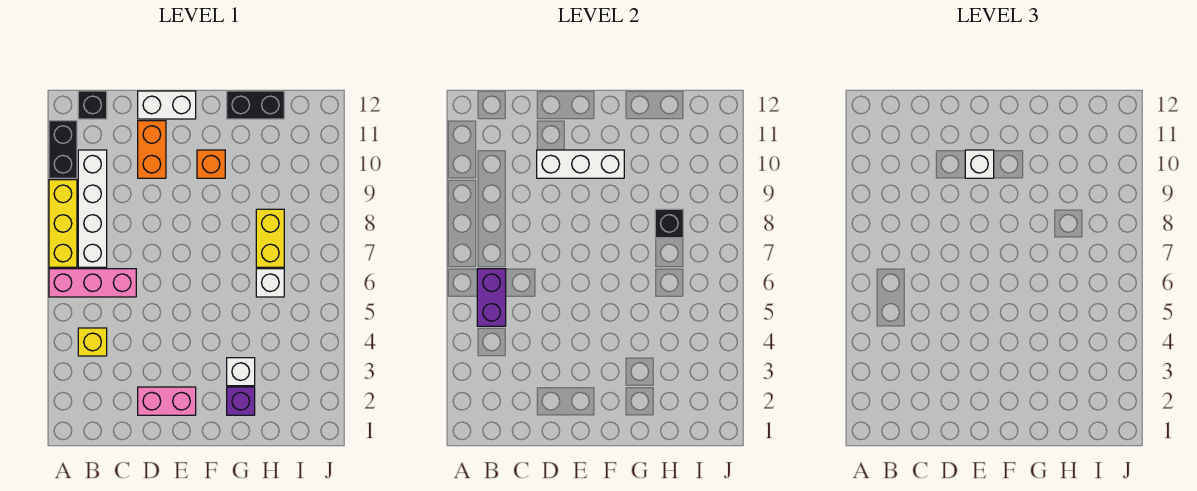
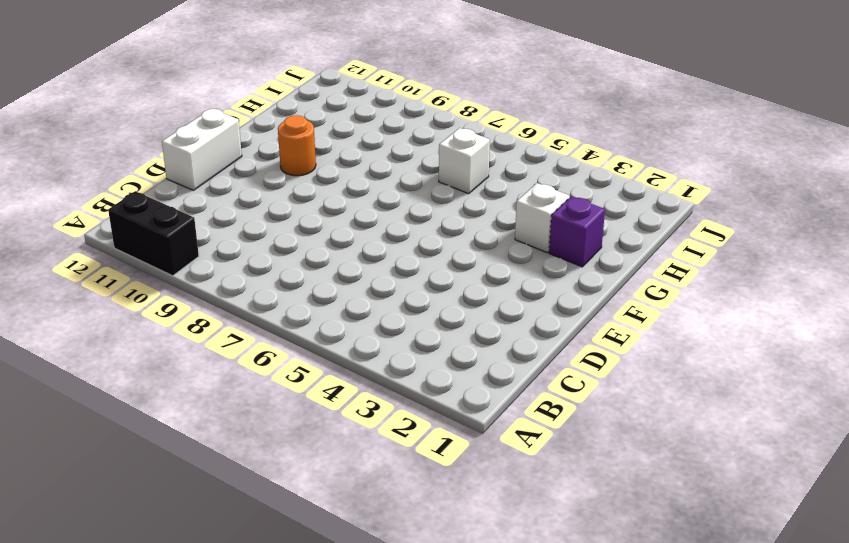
orange round brick F10 level 1 -> orange brick F10 level 1
none -> pink brick A6:C6 level 1
none -> yellow brick A7:A9 level 1
none -> yellow brick B4 level 1

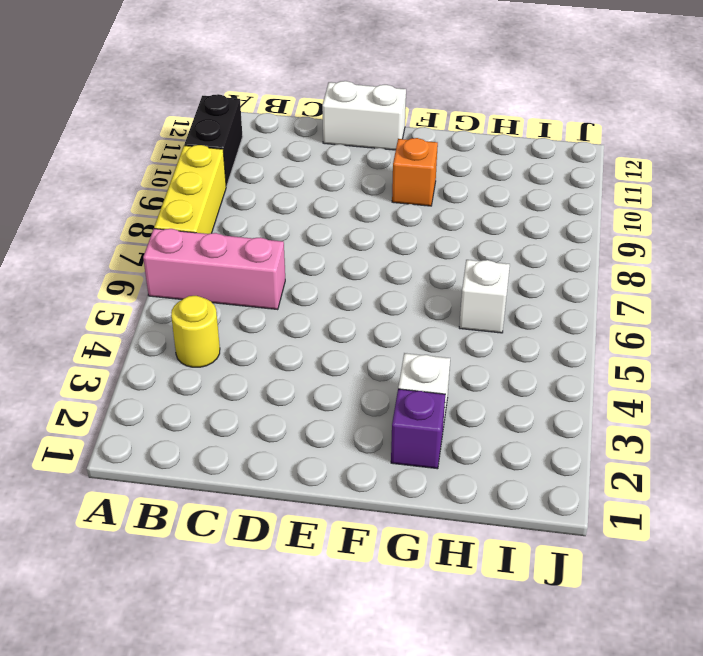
yellow round brick B4 level 1 -> yellow brick B4 level 1
none -> white brick B7:B10 level 1
none -> black brick B12 level 1
none -> pink brick D2:E2 level 1

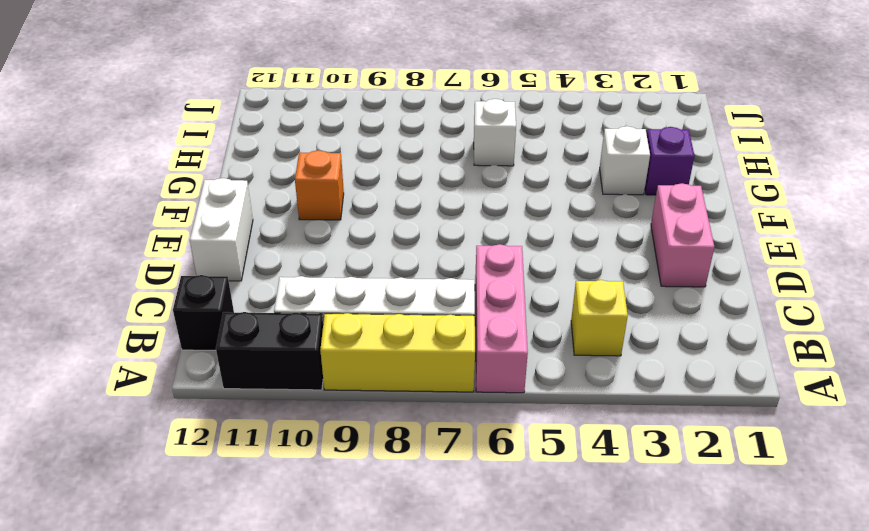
none -> orange brick D10:D11 level 1
none -> black brick G12:H12 level 1
none -> yellow brick H7:H8 level 1

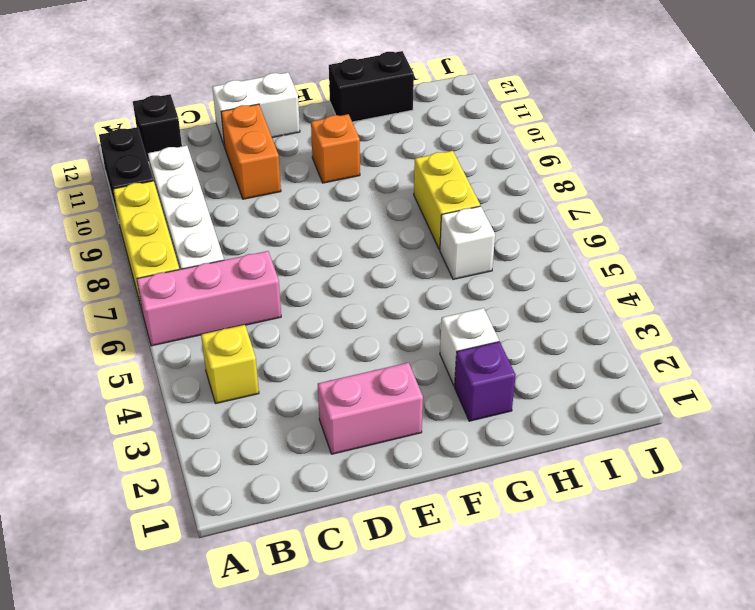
none -> purple brick B5:B6 level 2
none -> white brick D10:F10 level 2
none -> black brick H8 level 2

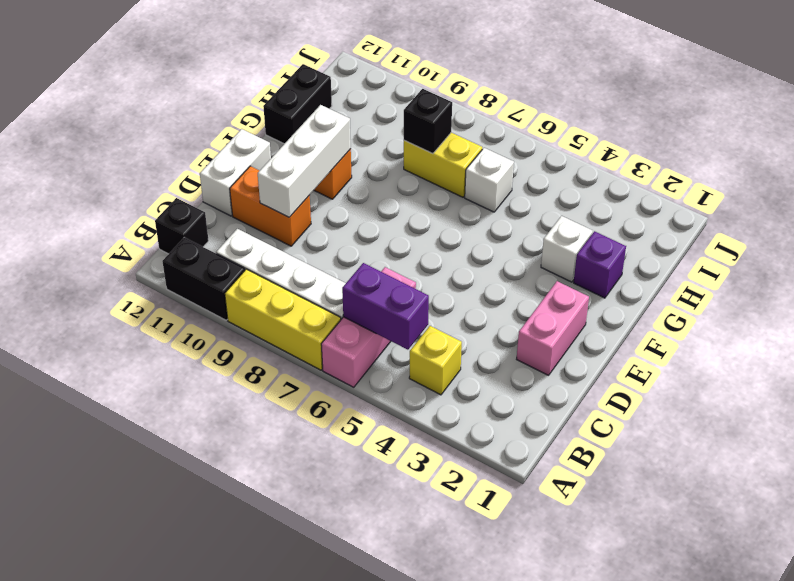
none -> white brick E10 level 3

